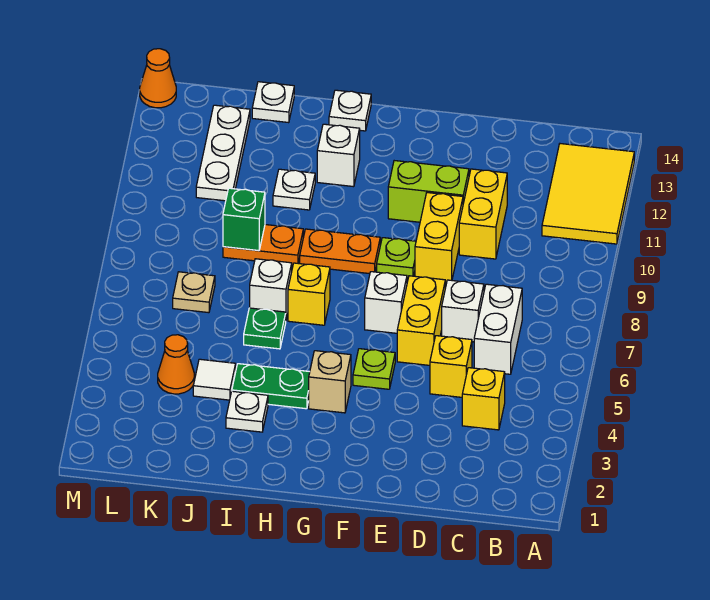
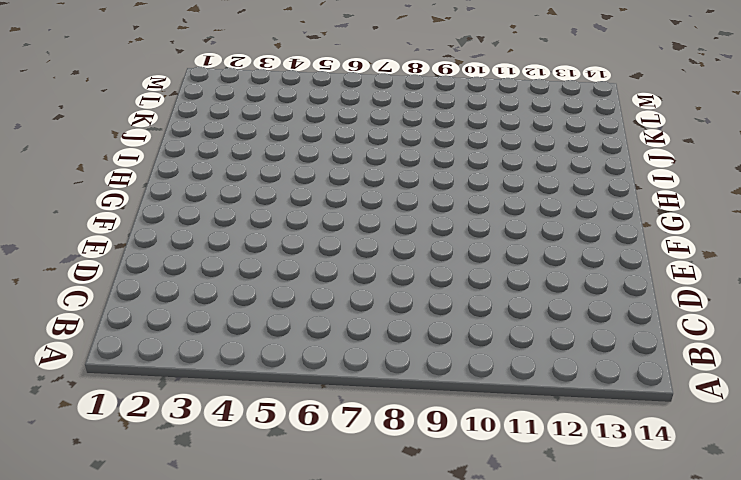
none -> yellow tile A11:B13 level 1
none -> yellow brick C4 level 1
none -> white brick C6:C7 level 1
none -> yellow brick D5 level 1

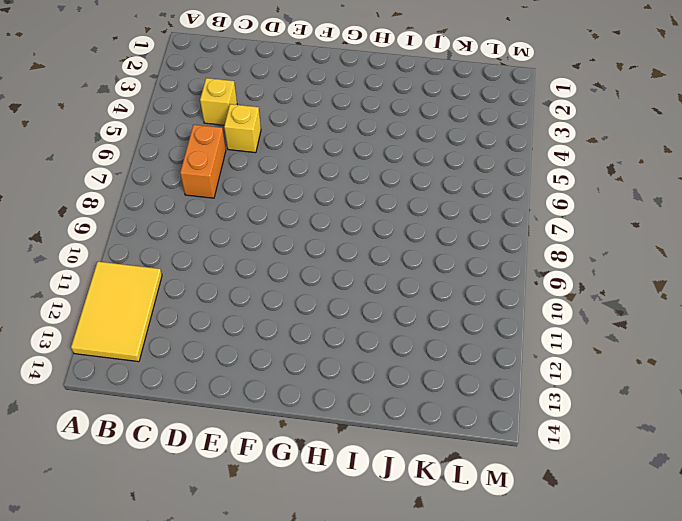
orange brick C6:C7 level 1 -> white brick C6:C7 level 1
none -> white brick D7 level 1
none -> yellow brick D10:D11 level 1
none -> yellow brick E6:E7 level 1
none -> yellow brick E9:E10 level 1

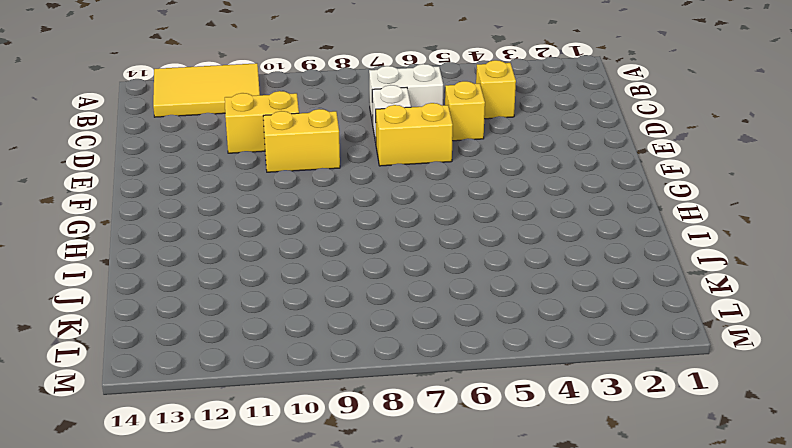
none -> lime brick E11:F11 level 1
none -> lime plate F5 level 1
none -> white brick F7 level 1
none -> lime plate F9 level 1

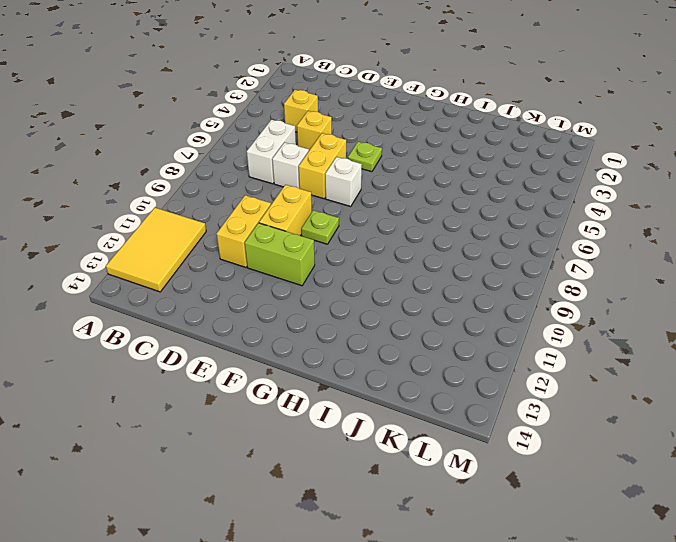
none -> tan brick G4 level 1
none -> orange plate G9:H9 level 1
none -> green plate H4:I4 level 1
none -> yellow brick H7 level 1

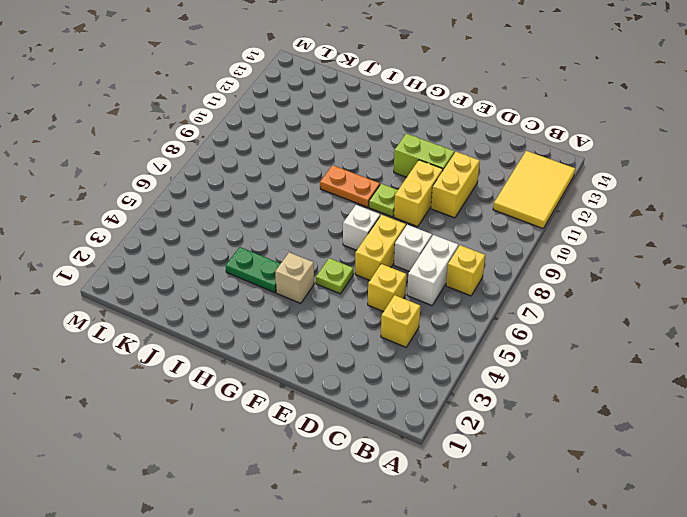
yellow brick B7 level 1 -> yellow brick H7 level 1
none -> white brick H12 level 1
none -> white plate H14 level 1
none -> white plate I3 level 1
none -> green plate I6 level 1

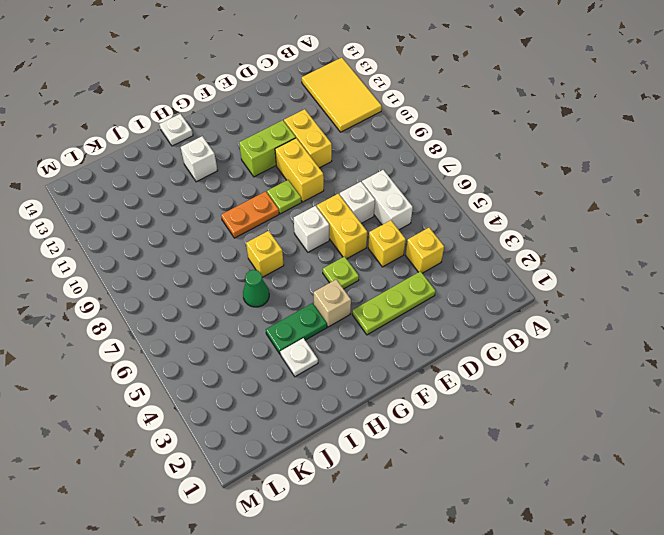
lime plate D3:F3 level 1 -> none
green cone I6 level 1 -> green plate I6 level 1
none -> white brick I7 level 1
none -> orange plate I9:J9 level 1
none -> white plate I11 level 1
none -> white tile J4 level 1

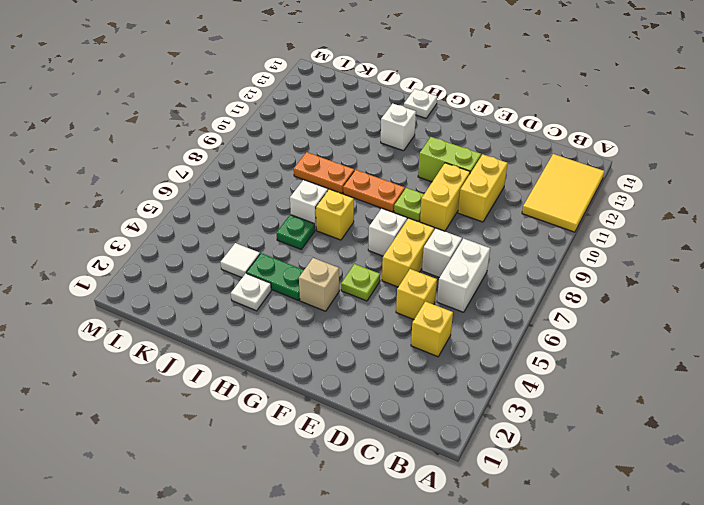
none -> white plate I11 level 1
none -> white plate J14 level 1
none -> orange cone K4 level 1
none -> tan plate K7 level 1

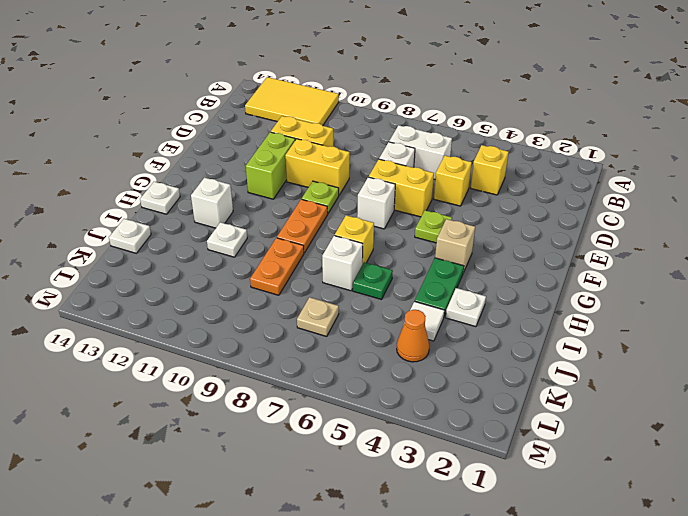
none -> white plate K11:K13 level 1
none -> orange cone M14 level 1
none -> green brick J9 level 2

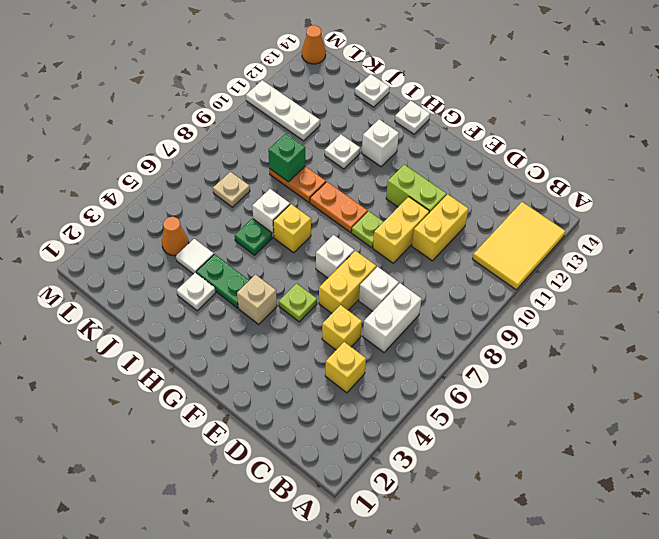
white plate K11:M11 level 1 -> white plate K11:K13 level 1

